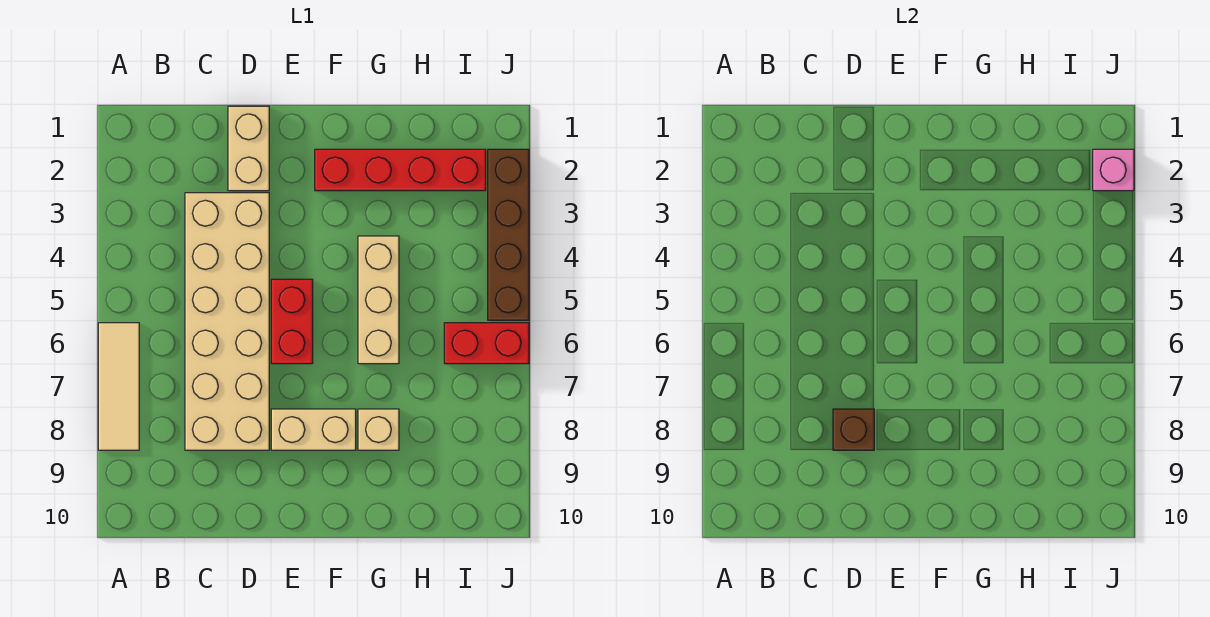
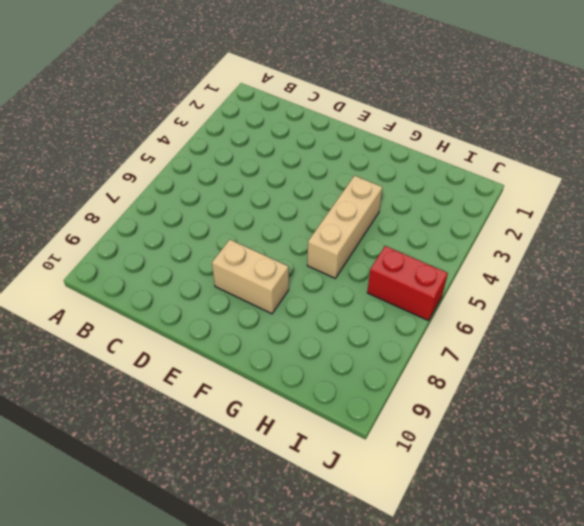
none -> tan tile A6:A8 level 1
none -> tan brick C3:D8 level 1
none -> tan brick D1:D2 level 1

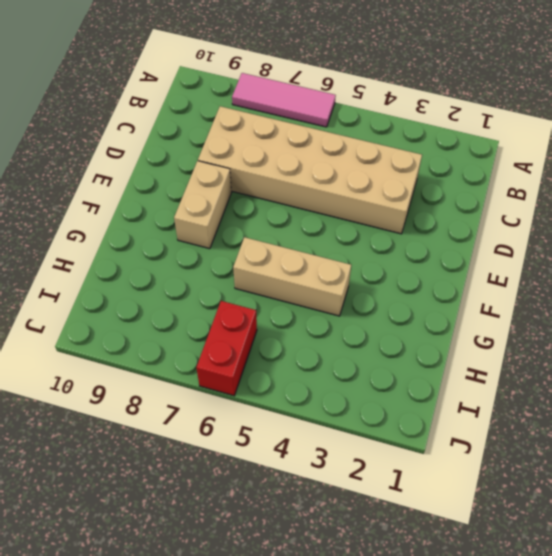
pink tile A6:A8 level 1 -> tan tile A6:A8 level 1
none -> tan brick D1:D2 level 1
none -> red brick E5:E6 level 1
none -> red brick F2:I2 level 1

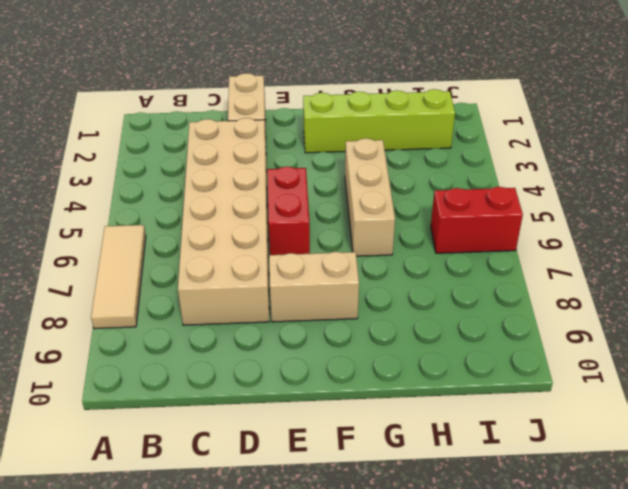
lime brick F2:I2 level 1 -> red brick F2:I2 level 1
none -> tan brick G8 level 1
none -> brown brick J2:J5 level 1
none -> brown brick D8 level 2

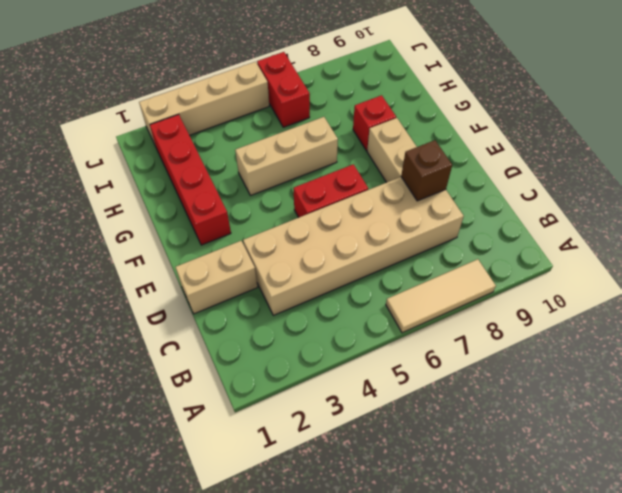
red brick G8 level 1 -> tan brick G8 level 1
tan brick J2:J5 level 1 -> brown brick J2:J5 level 1
none -> pink brick J2 level 2

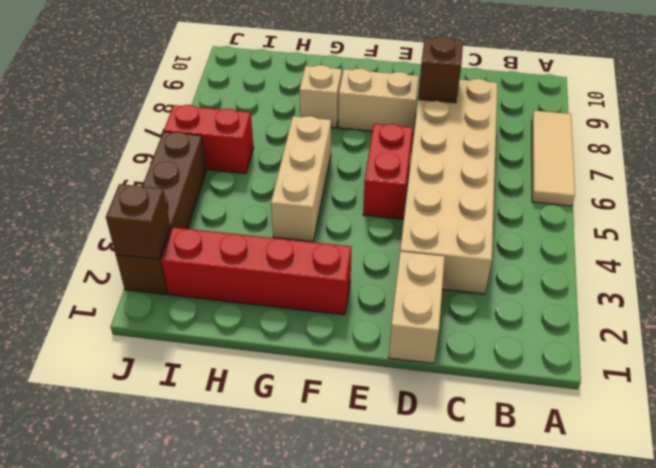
brown brick J2 level 2 -> pink brick J2 level 2

